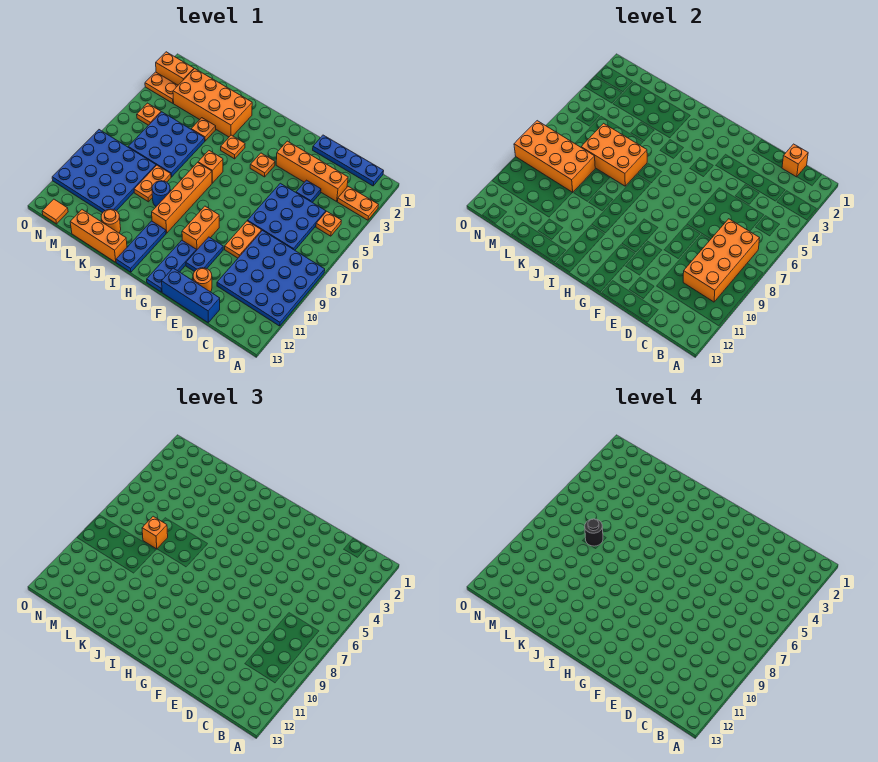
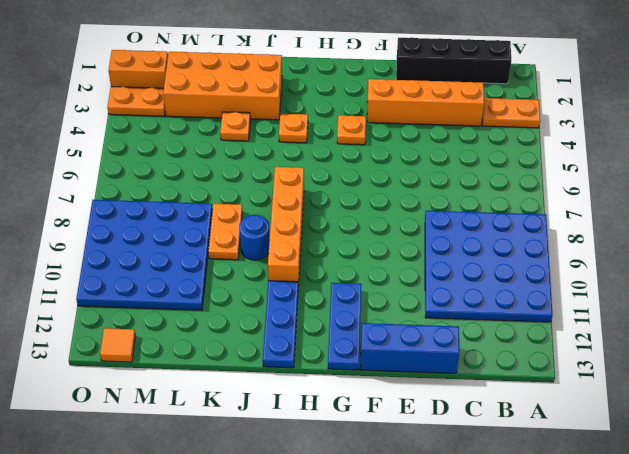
black brick B1:E1 level 1 -> blue plate B1:E1 level 1
none -> orange plate B5 level 1
none -> blue plate C5:E7 level 1
none -> blue plate D4 level 1
none -> orange plate E8:E9 level 1

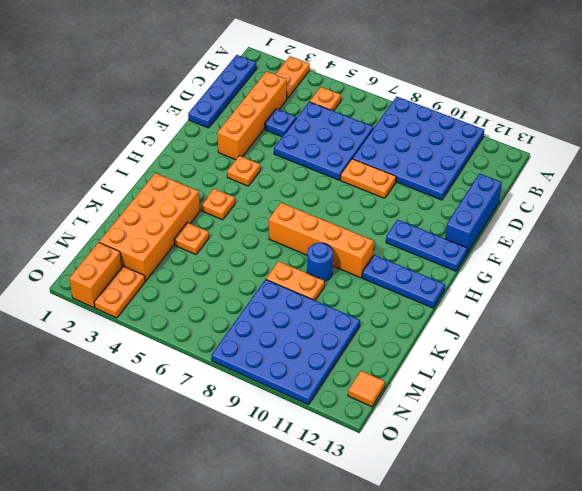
none -> orange round brick E12 level 1
none -> blue plate F10:F11 level 1
none -> orange brick G9:G10 level 1
none -> orange brick I6 level 1

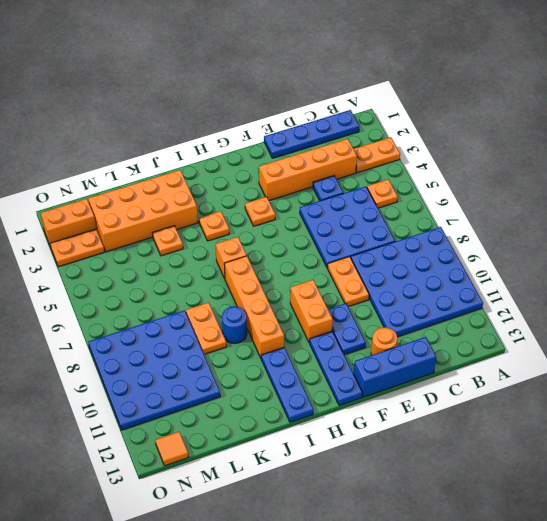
none -> orange brick J13:L13 level 1
none -> blue plate K5:M7 level 1
none -> orange round brick K12 level 1
none -> orange plate N5 level 1

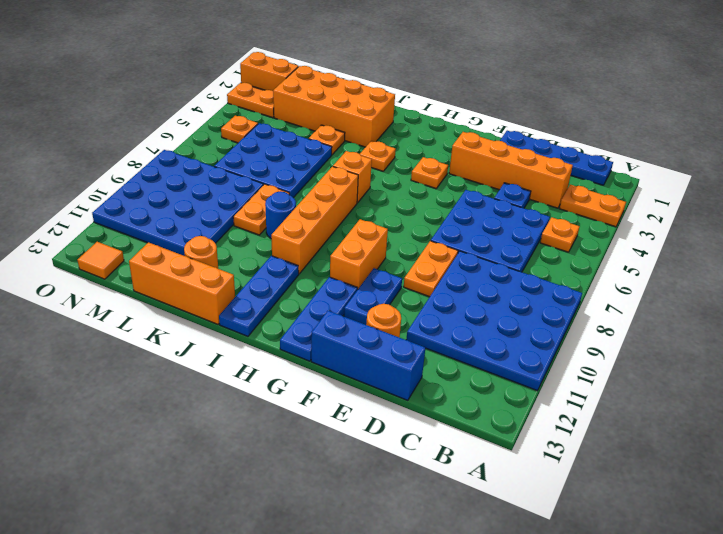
none -> orange brick B7:C10 level 2
none -> orange brick C1 level 2
none -> orange brick J6:L7 level 2
none -> orange brick L8:O9 level 2

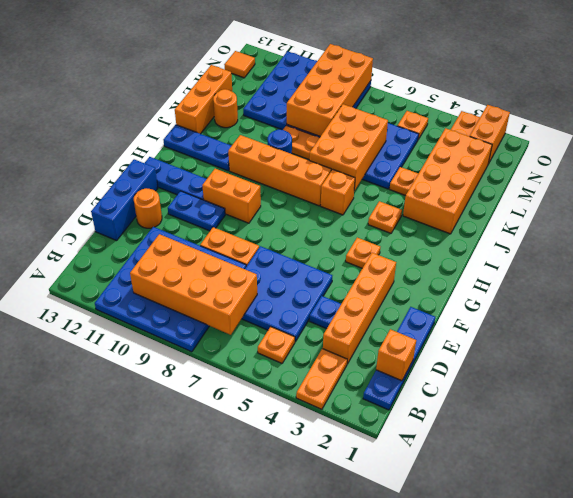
none -> orange brick L7 level 3
none -> black round brick L7 level 4

